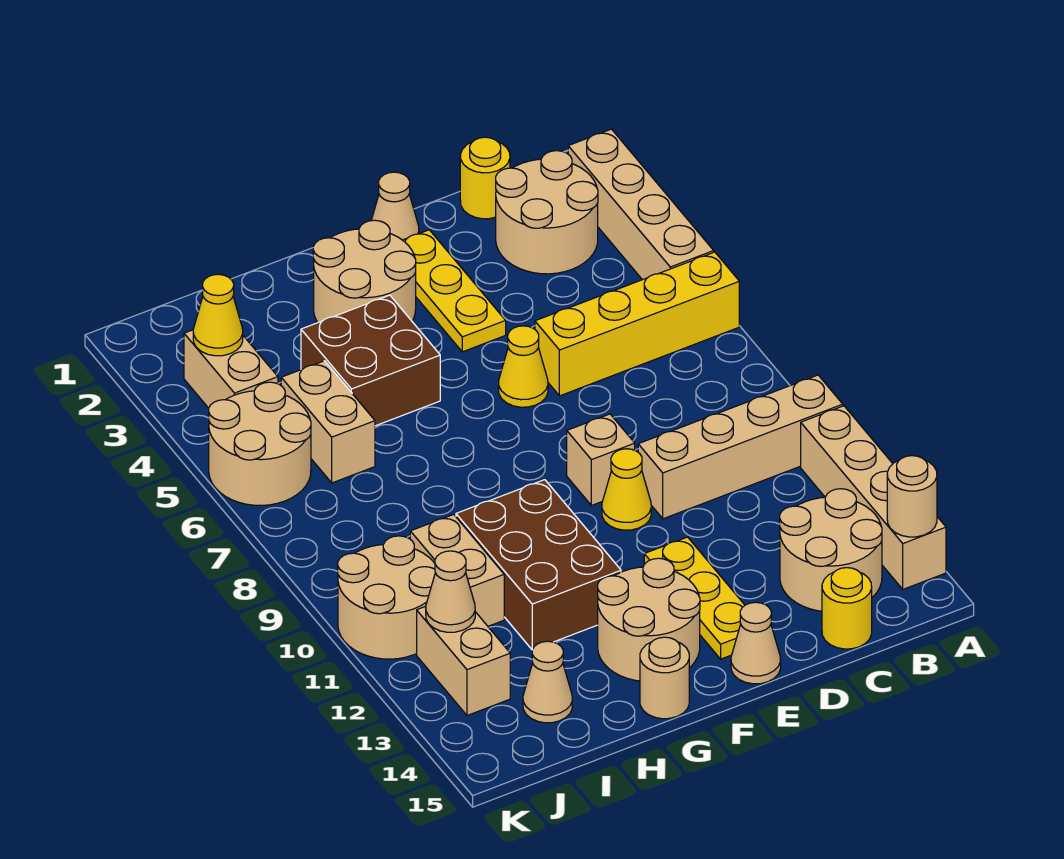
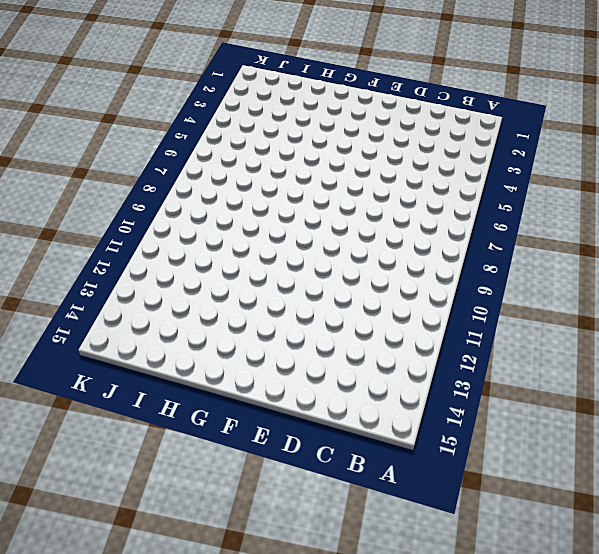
none -> tan brick A2:A5 level 1
none -> yellow brick A6:D6 level 1
none -> tan brick A10:D10 level 1
none -> tan brick A11:A14 level 1

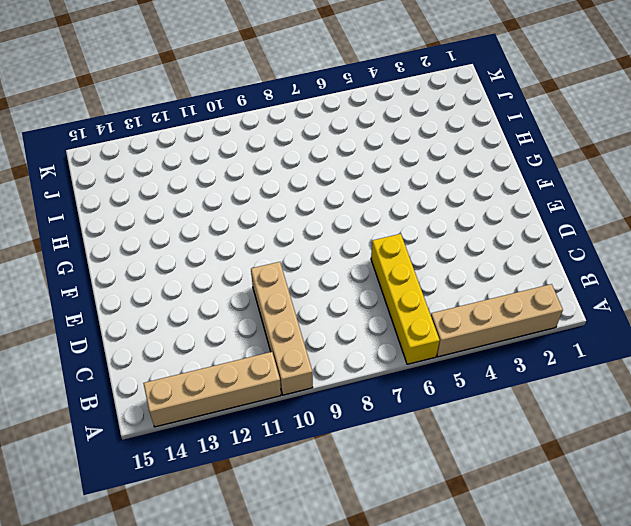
none -> tan round brick B2:C3 level 1
none -> tan round brick B13:C14 level 1
none -> yellow round brick C1 level 1
none -> yellow round brick C15 level 1

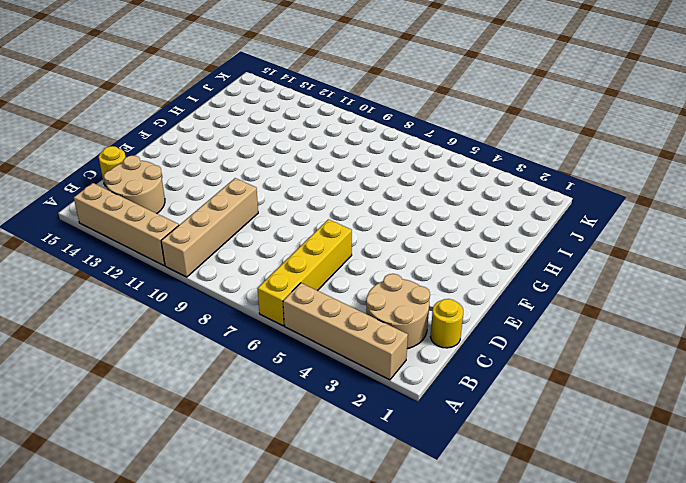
none -> tan cone E1 level 1
none -> yellow plate E2:E4 level 1
none -> yellow cone E6 level 1
none -> tan brick E9 level 1

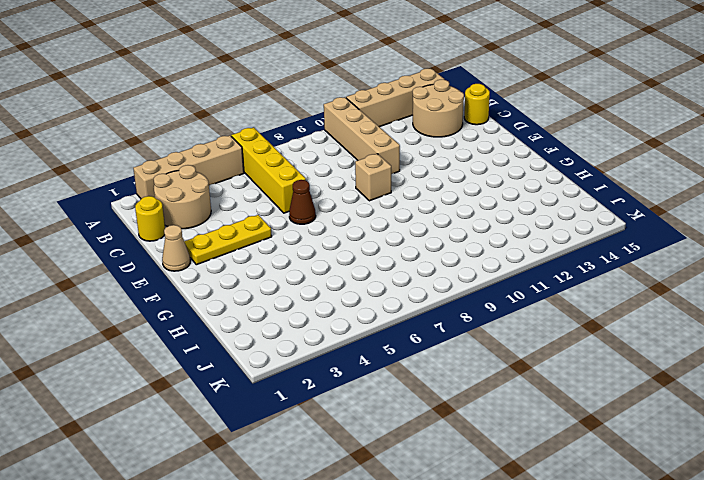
brown cone E6 level 1 -> yellow cone E6 level 1
none -> yellow cone E10 level 1
none -> yellow plate E12:E14 level 1
none -> tan cone E15 level 1
none -> tan round brick F2:G3 level 1

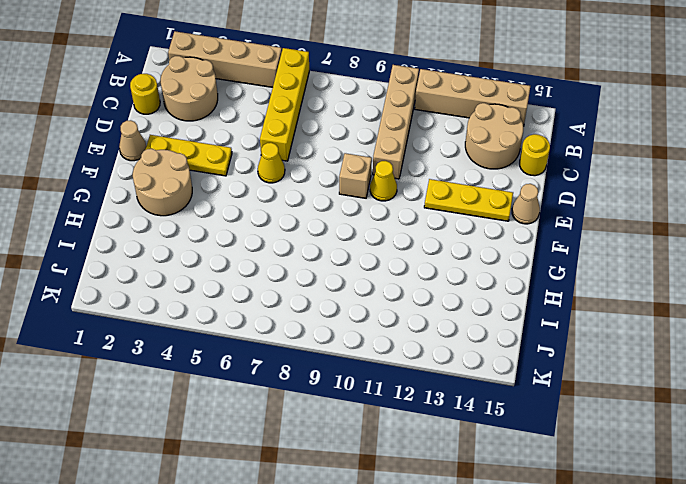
none -> tan round brick F13:G14 level 1
none -> brown brick G4:H5 level 1
none -> brown brick G10:H12 level 1
none -> tan round brick G15 level 1

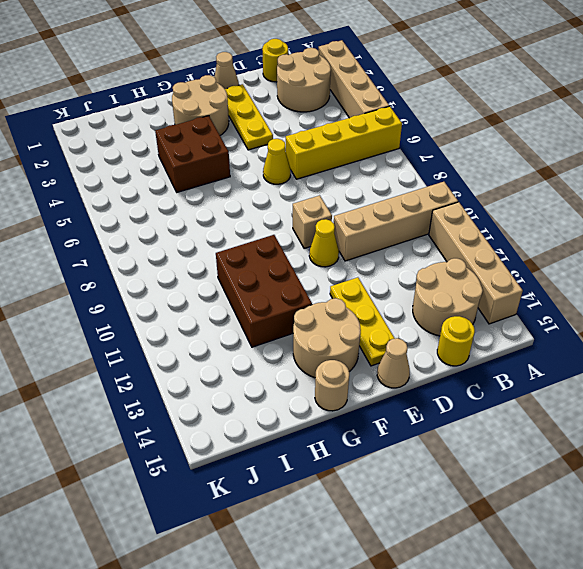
none -> tan brick I5:I6 level 1
none -> tan brick I10:I11 level 1
none -> tan cone I14 level 1
none -> tan brick J3:J4 level 1

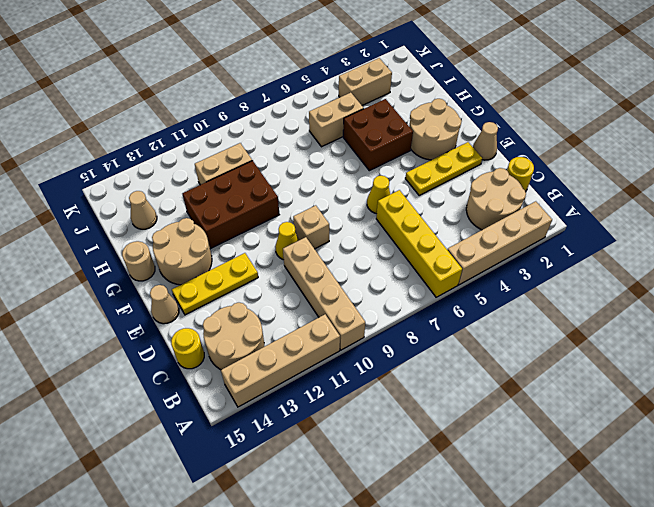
none -> tan round brick J5:K6 level 1
none -> tan round brick J10:K11 level 1
none -> tan brick J12:J13 level 1
none -> tan round brick A14 level 2

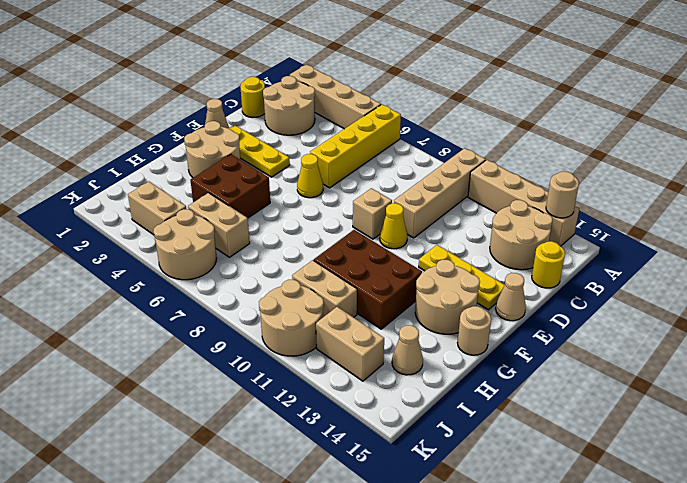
none -> yellow cone J3 level 2
none -> tan cone J12 level 2

